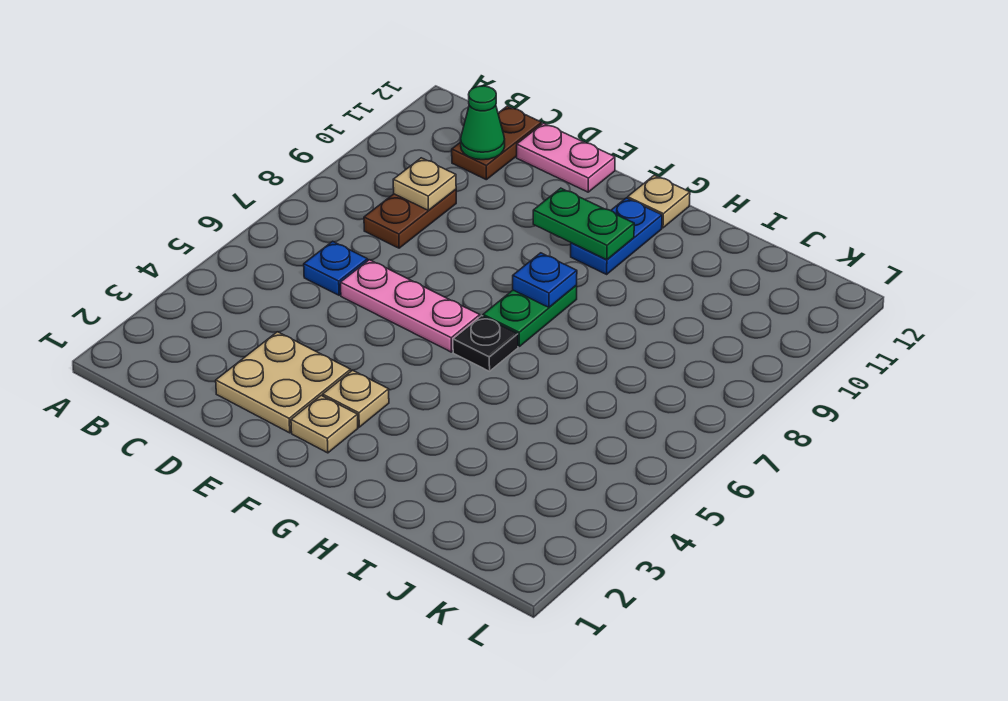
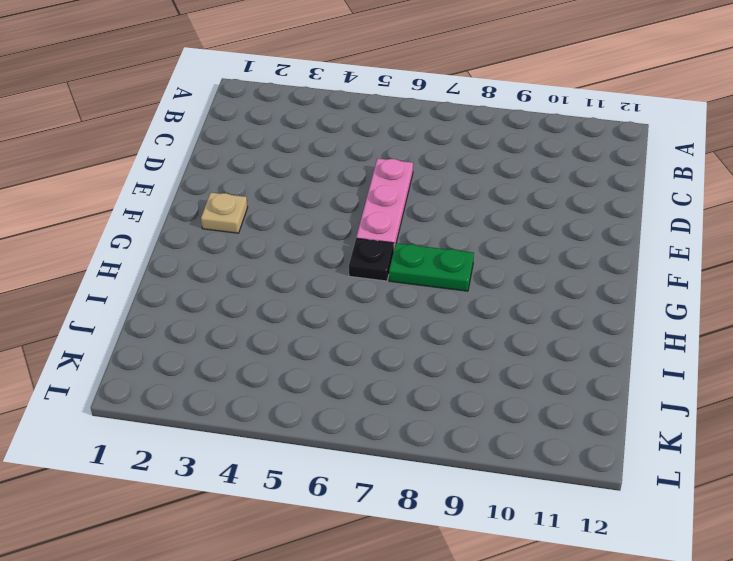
none -> blue plate C6 level 1
none -> brown plate C8:C9 level 1
none -> brown plate C11:C12 level 1

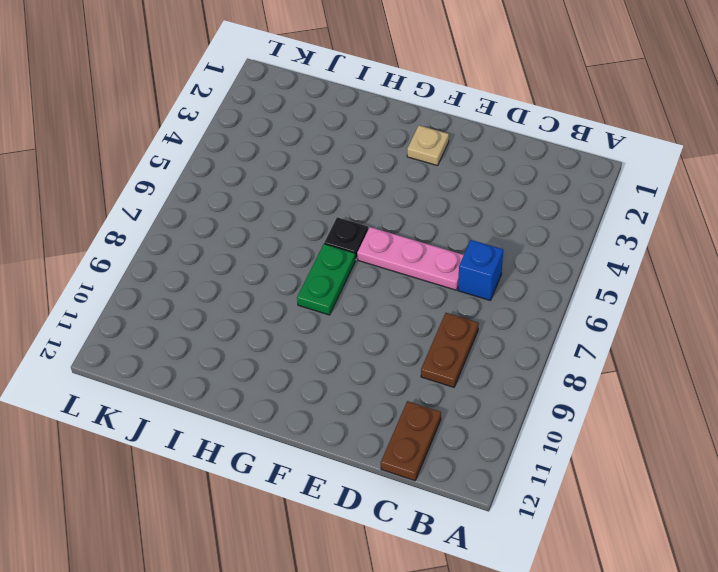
blue brick C6 level 1 -> blue plate C6 level 1
none -> tan plate D2:E3 level 1
none -> pink plate D12:E12 level 1
none -> tan plate F3 level 1

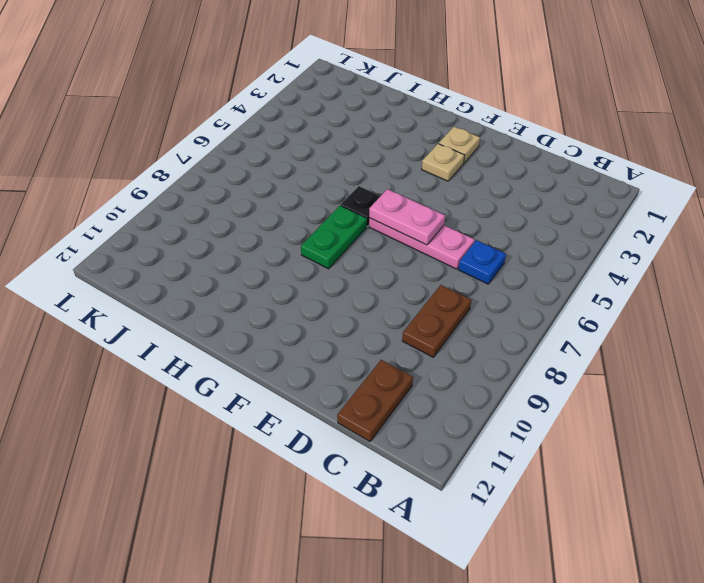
pink plate E6:F6 level 2 -> pink plate D12:E12 level 1
none -> tan plate D2:E3 level 1
none -> blue plate G10:G11 level 1
none -> tan plate G12 level 1

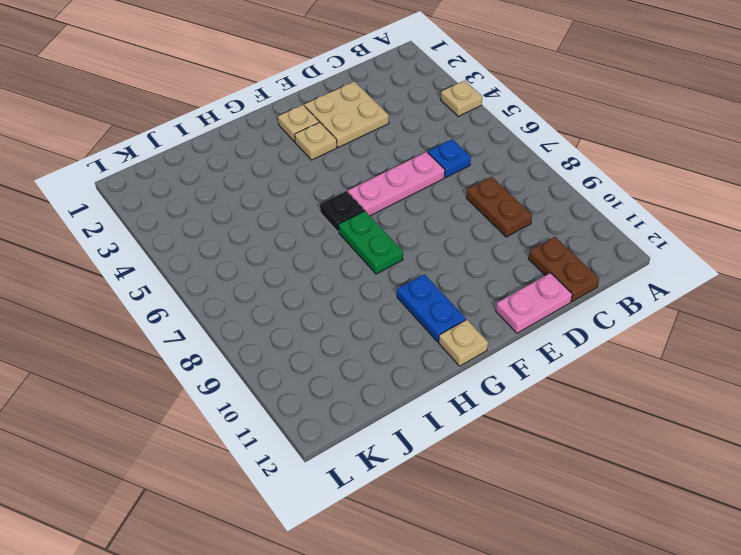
tan plate A4 level 1 -> tan plate C9 level 2
none -> green cone C11 level 2
none -> green plate F10:G10 level 2
none -> blue plate G8 level 2

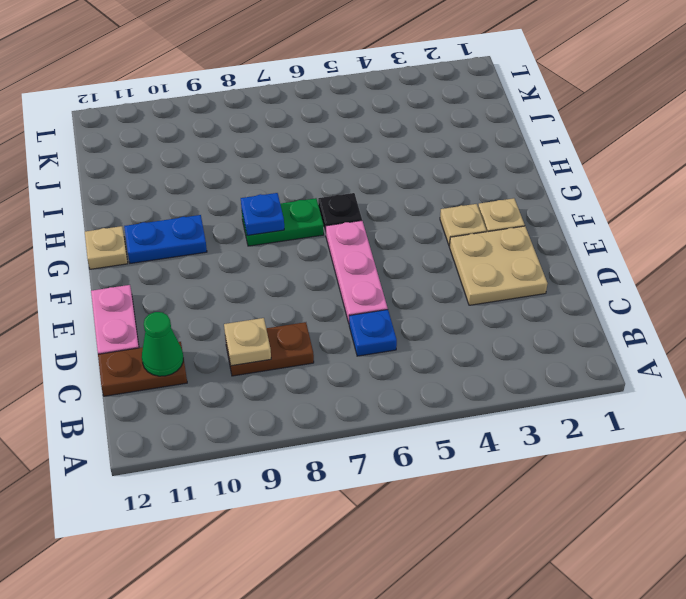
none -> green plate F10:G10 level 2

